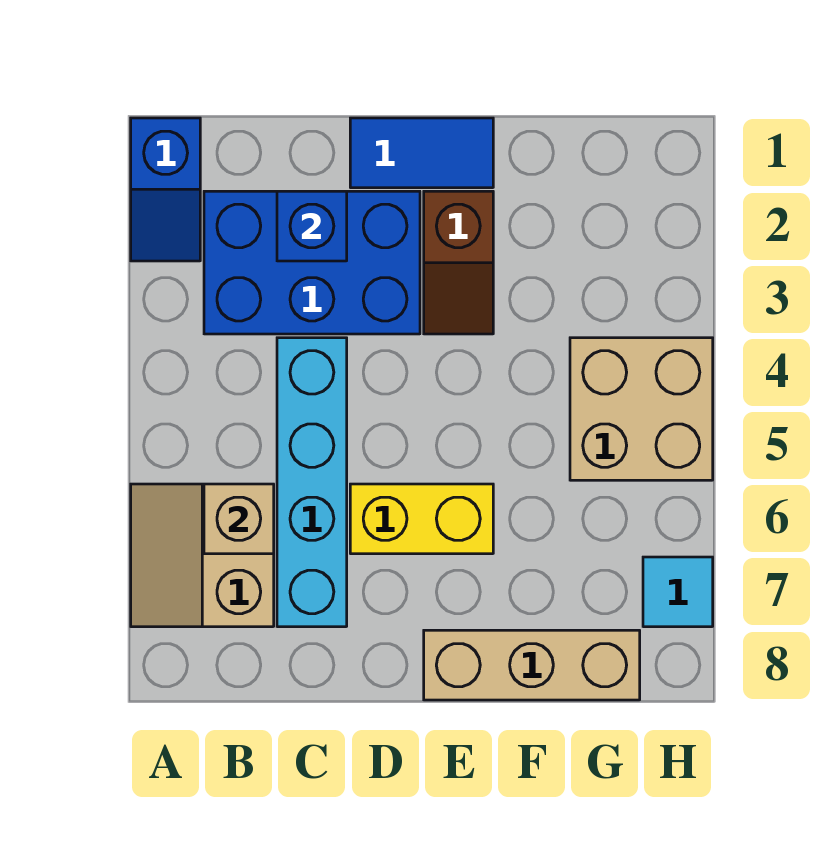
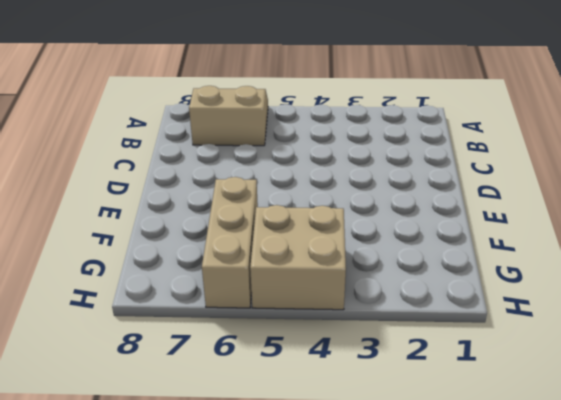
tan brick F6:H6 level 1 -> tan brick E8:G8 level 1
none -> blue slope A1:A2 level 1 top 1
none -> blue brick B2:D3 level 1
none -> cyan brick C4:C7 level 1

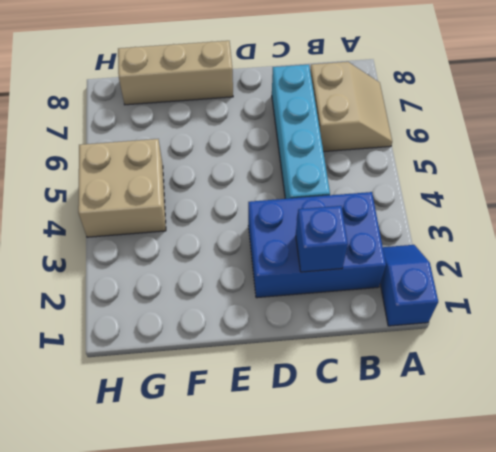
none -> blue tile D1:E1 level 1
none -> yellow brick D6:E6 level 1
none -> brown slope E2:E3 level 1 top 2

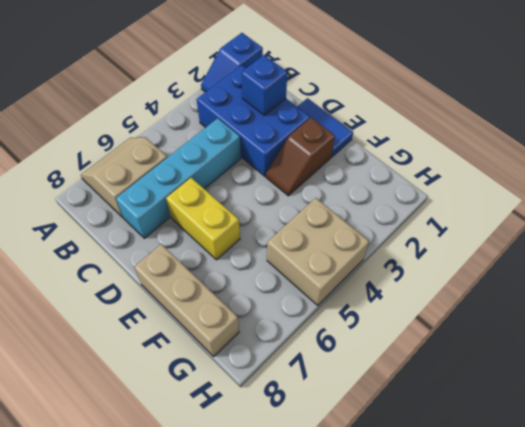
none -> cyan tile H7 level 1
none -> tan brick B6 level 2

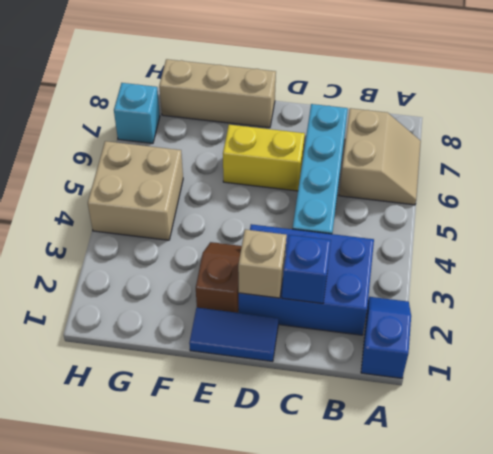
tan brick D2 level 2 -> tan brick B6 level 2
cyan brick H7 level 1 -> cyan tile H7 level 1

